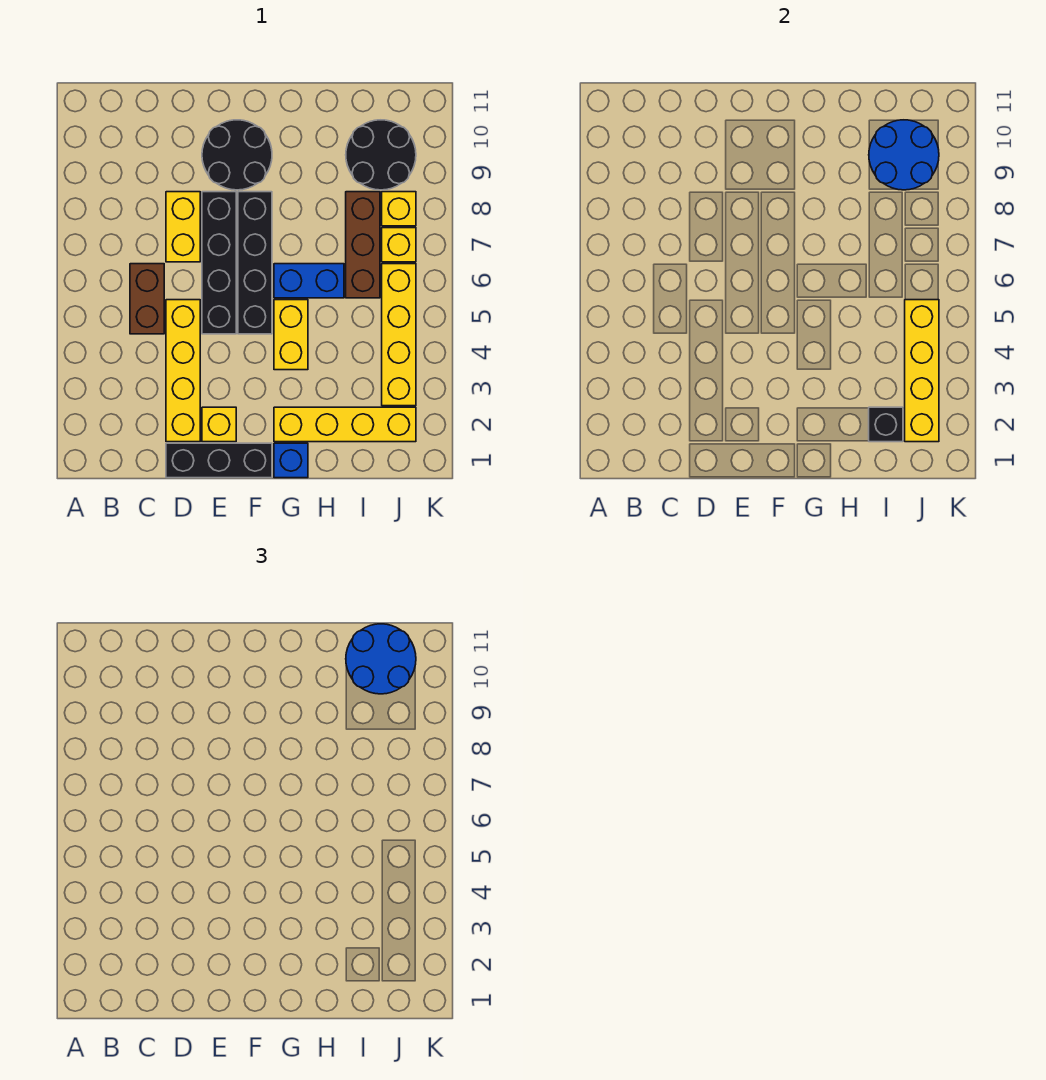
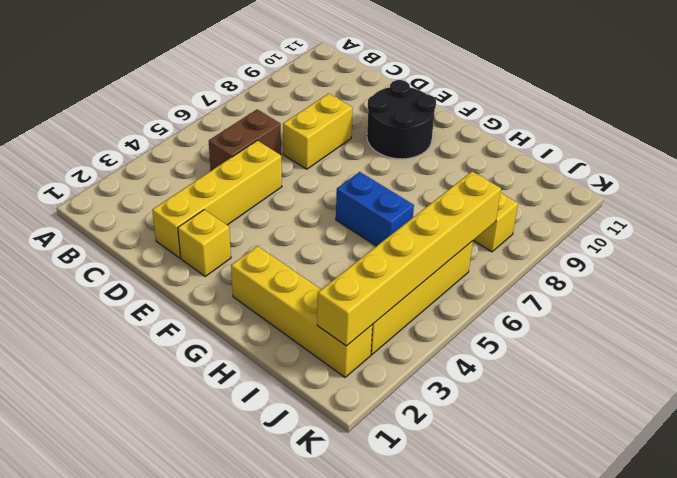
yellow brick J2:J7 level 2 -> yellow brick J2:J5 level 2
none -> black brick D1:F1 level 1
none -> black brick E5:E8 level 1
none -> black brick F5:F8 level 1

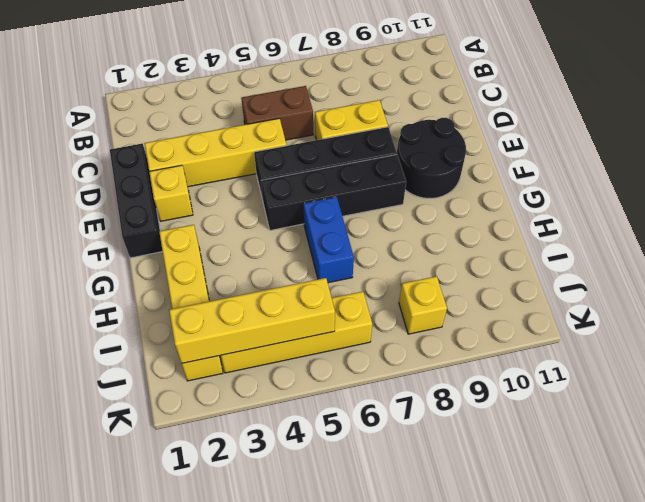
none -> blue brick G1 level 1
none -> yellow brick G4:G5 level 1
none -> brown brick I6:I8 level 1

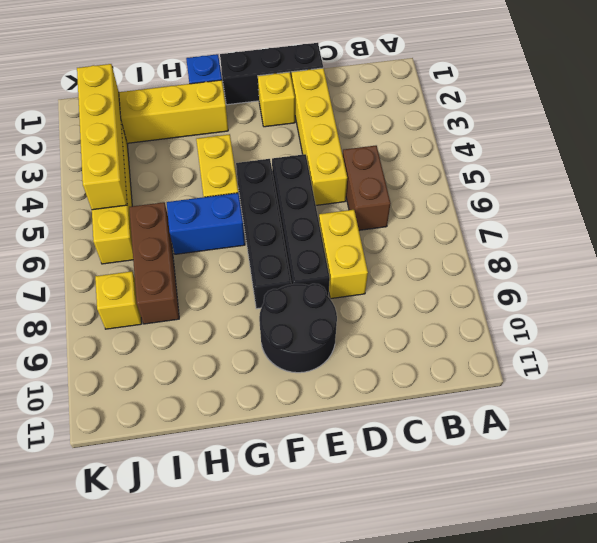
none -> black round brick I9:J10 level 1
none -> yellow brick J7 level 1
none -> black brick I2 level 2

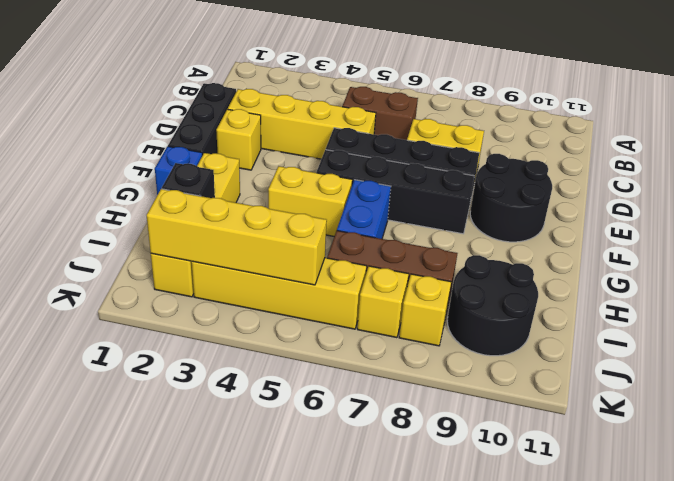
none -> blue round brick I9:J10 level 2
none -> blue round brick I10:J11 level 3

